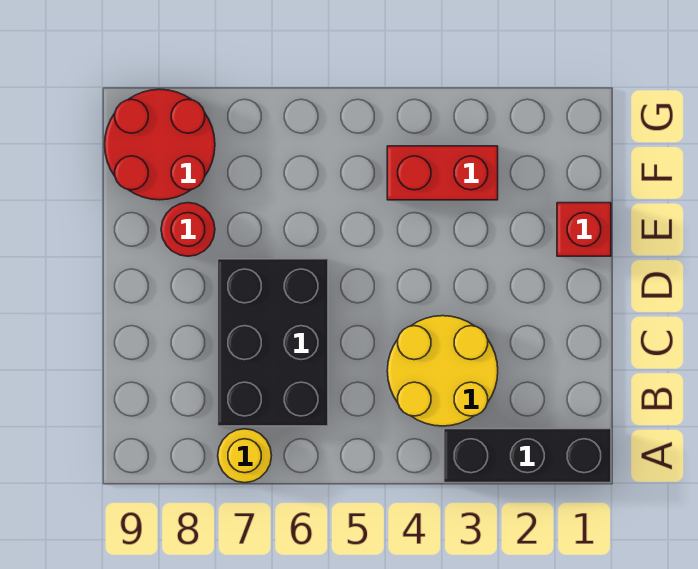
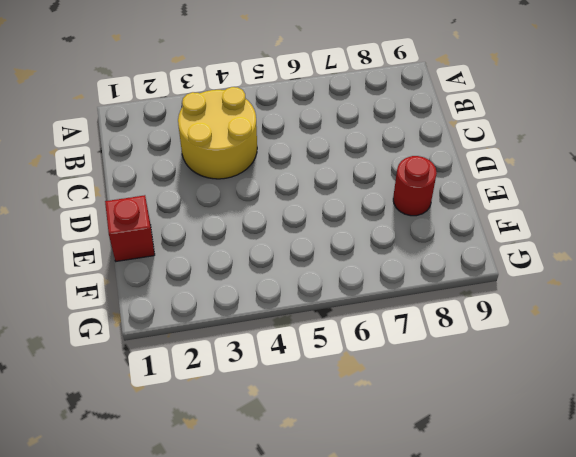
none -> black brick A1:A3 level 1
none -> yellow round brick A7 level 1

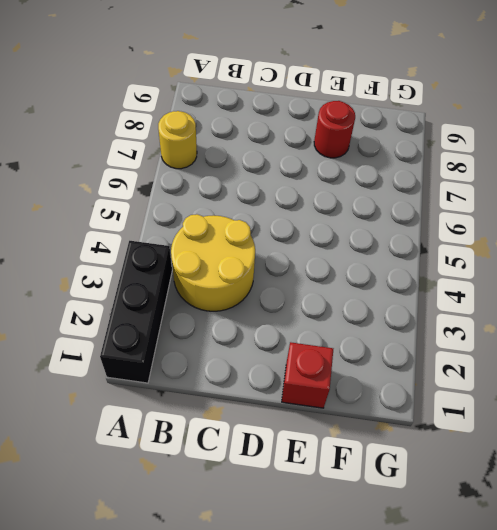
none -> black brick B6:D7 level 1
none -> red brick F3:F4 level 1

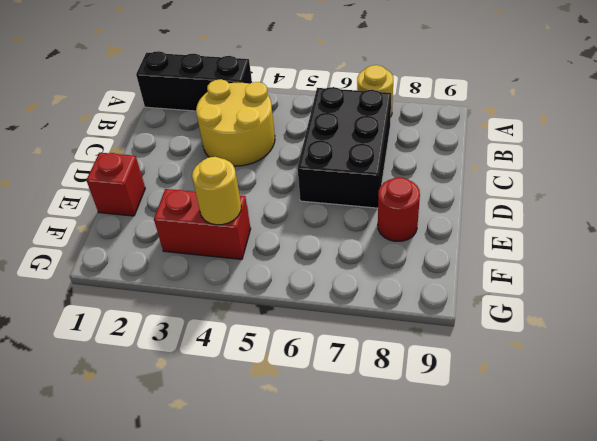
yellow round brick F4 level 2 -> none
none -> red round brick F8:G9 level 1

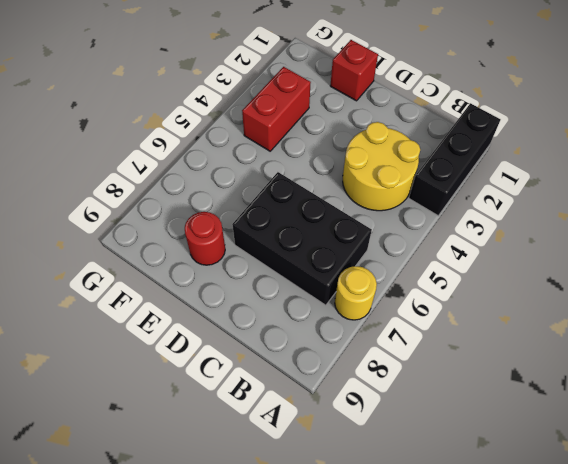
none -> red round brick F8:G9 level 1

